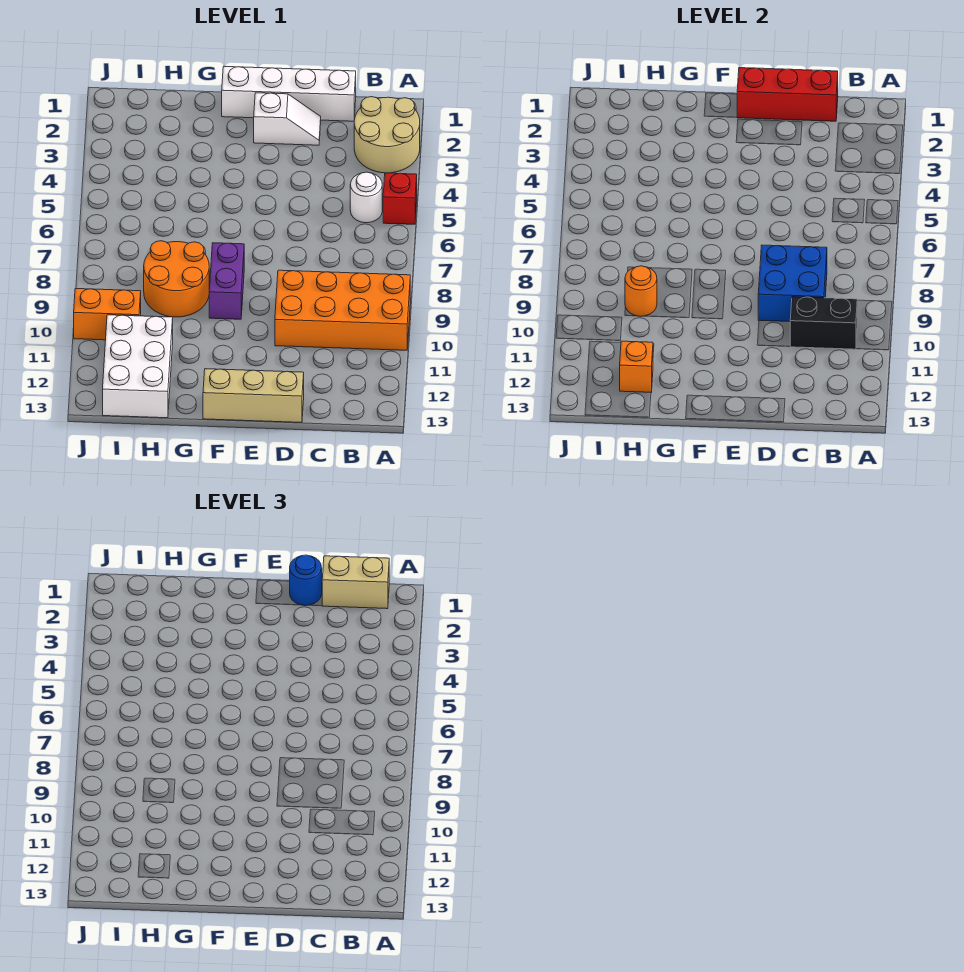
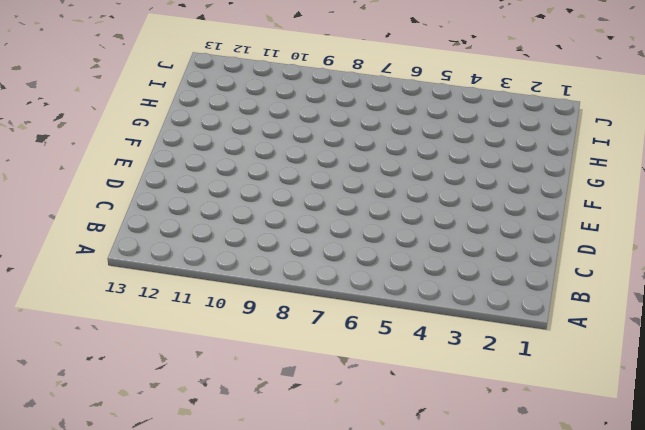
none -> tan round brick A2:B3 level 1
none -> red brick A5 level 1
none -> orange brick A9:D10 level 1

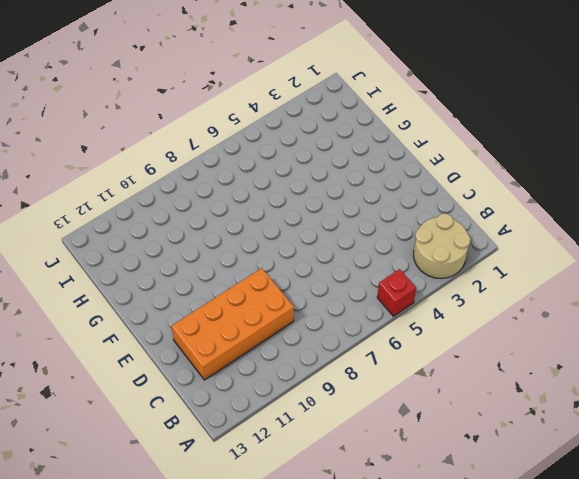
orange brick C9:D12 level 1 -> orange brick A9:D10 level 1
none -> white round brick B5 level 1
none -> white brick C1:F1 level 1
none -> white slope D2:E2 level 1 top E

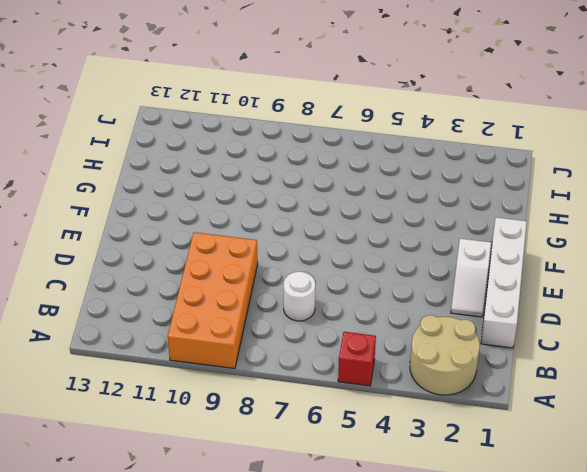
white round brick C7 level 1 -> white round brick B5 level 1
none -> tan brick D13:F13 level 1
none -> purple brick F8:F9 level 1
none -> orange round brick G8:H9 level 1

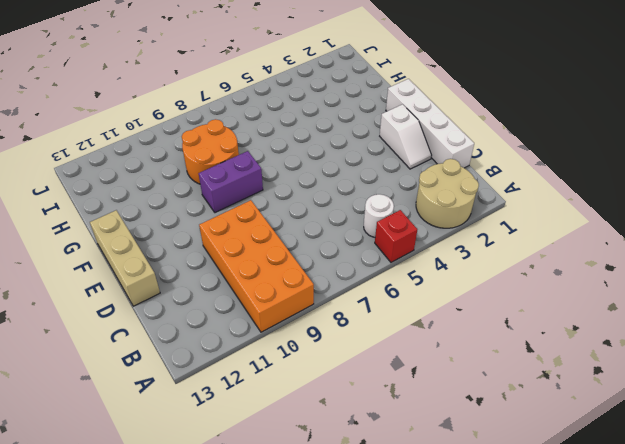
none -> white brick H11:I13 level 1
none -> orange brick I10:J10 level 1
none -> black brick B10:C10 level 2

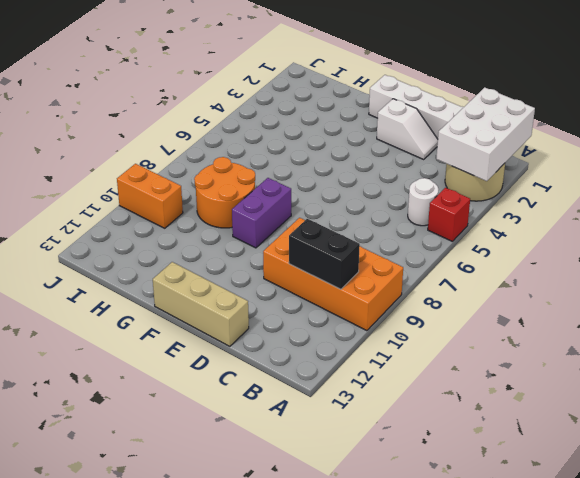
white brick A1:B3 level 2 -> white brick H11:I13 level 1
none -> red brick C1:E1 level 2
none -> blue brick C8:D9 level 2
none -> orange round brick H9 level 2

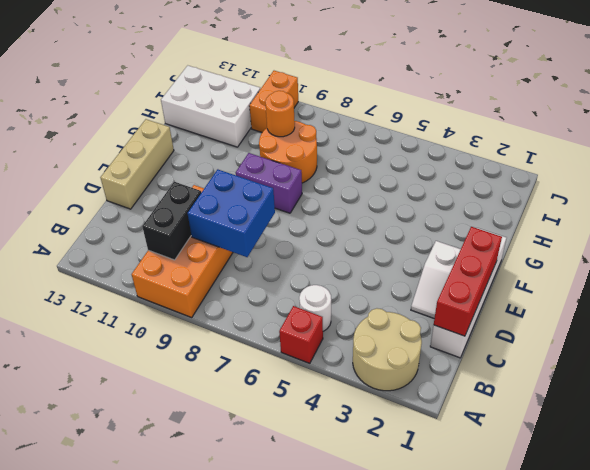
none -> orange brick H12 level 2
none -> tan brick B1:C1 level 3
none -> blue round brick D1 level 3

